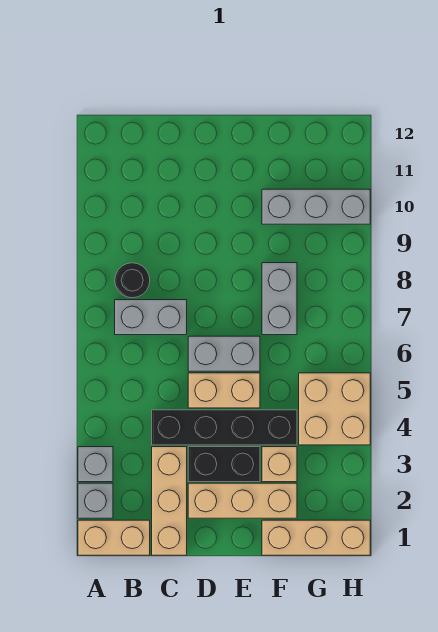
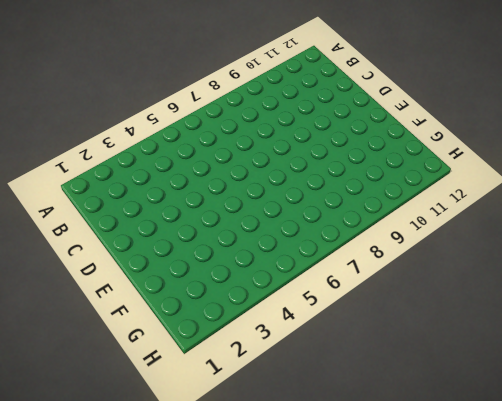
none -> tan brick A1:B1 level 1
none -> grey brick A2 level 1
none -> grey brick A3 level 1

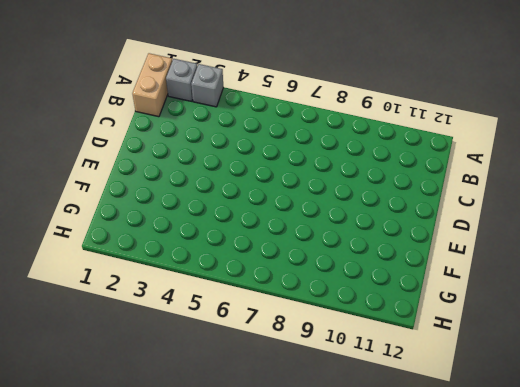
none -> grey brick B7:C7 level 1
none -> black round brick B8 level 1
none -> tan brick C1:C3 level 1

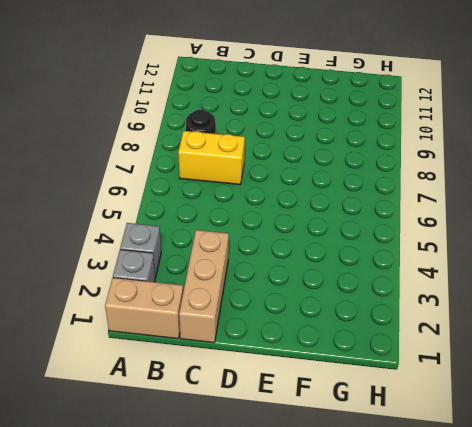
yellow brick B7:C7 level 1 -> grey brick B7:C7 level 1
none -> black brick C4:F4 level 1
none -> tan brick D2:F2 level 1
none -> black brick D3:E3 level 1

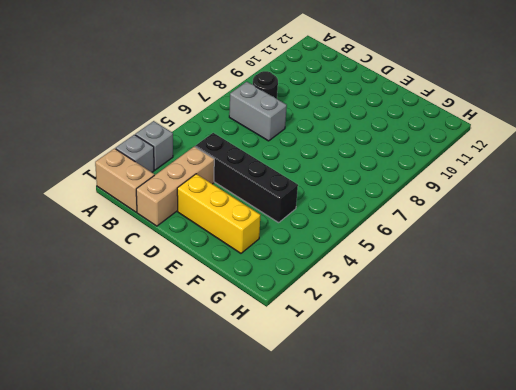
yellow brick D2:F2 level 1 -> tan brick D2:F2 level 1
none -> black brick D3:E3 level 1
none -> tan brick D5:E5 level 1
none -> grey brick D6:E6 level 1

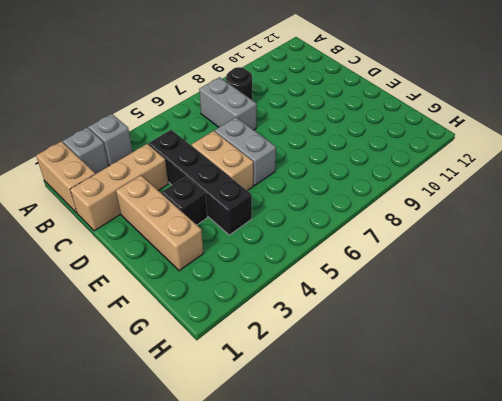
black brick E3 level 1 -> black brick D3:E3 level 1
none -> tan brick F1:H1 level 1
none -> tan brick F3 level 1
none -> grey brick F7:F8 level 1

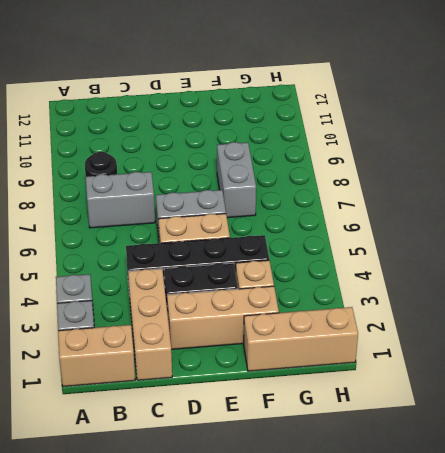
none -> grey brick F10:H10 level 1
none -> tan brick G4:H5 level 1

